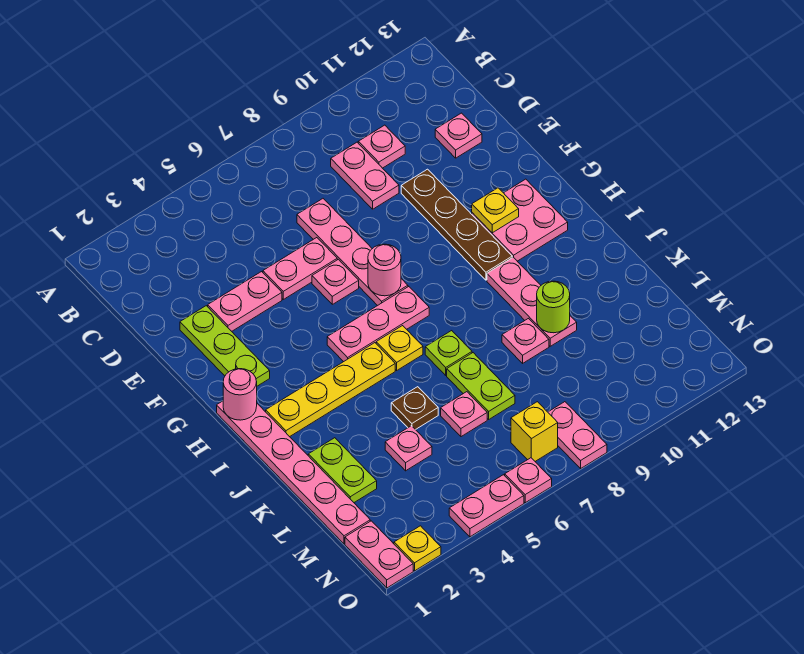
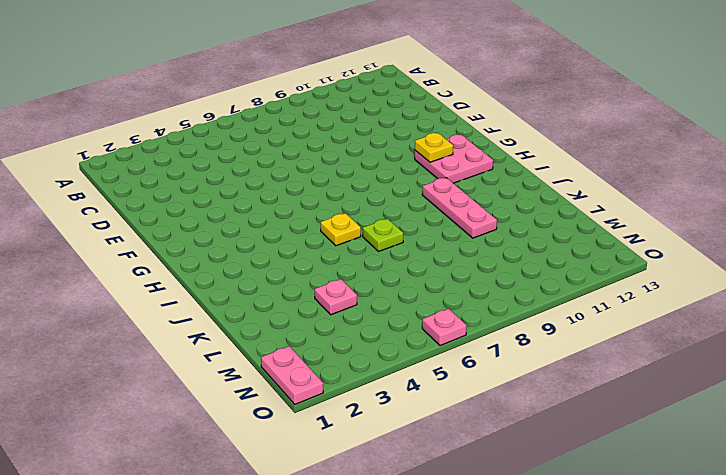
none -> pink plate C9:D9 level 1
none -> pink plate C10 level 1
none -> pink plate D7:G7 level 1
none -> pink plate D12 level 1

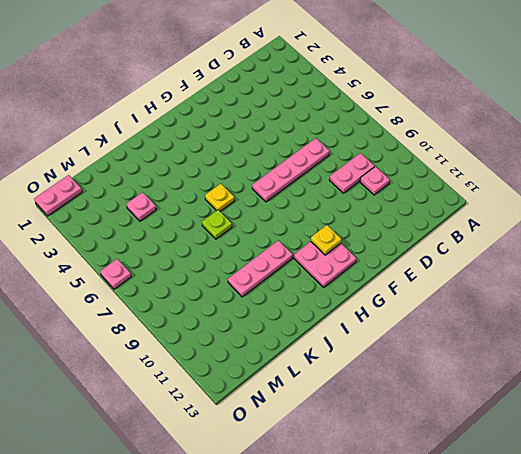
none -> pink plate D12 level 1
none -> lime plate E2:G2 level 1
none -> pink plate E3:E4 level 1
none -> pink plate E5:E6 level 1

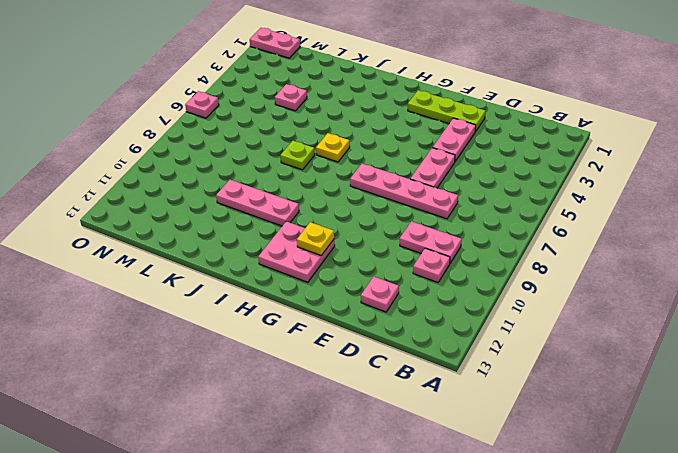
none -> brown plate E10:H10 level 1
none -> pink plate F6 level 1
none -> pink plate H1:M1 level 1
none -> pink plate H5:H7 level 1

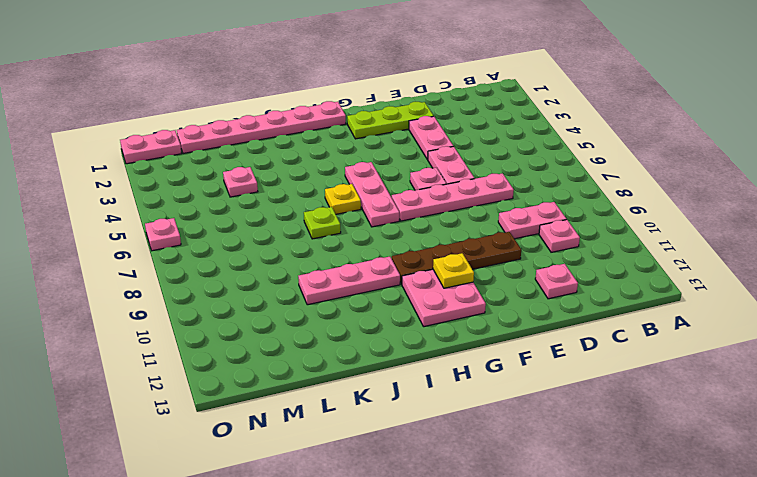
none -> yellow plate I2:I5 level 1
none -> lime plate K2:L2 level 1
none -> brown plate K5 level 1
none -> lime plate K7:L7 level 1

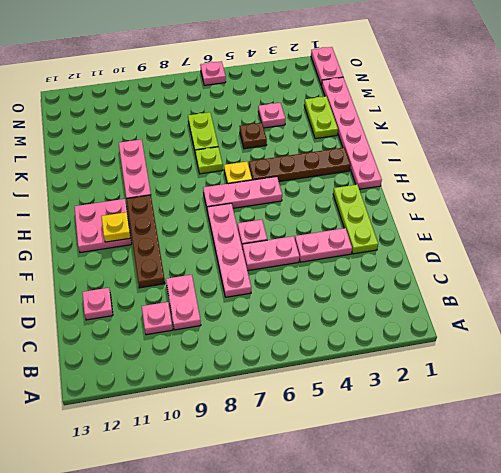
brown plate I2:I5 level 1 -> yellow plate I2:I5 level 1
none -> pink plate K9 level 1
none -> pink plate L6 level 1
none -> yellow brick N7 level 1
none -> pink plate N8:O8 level 1

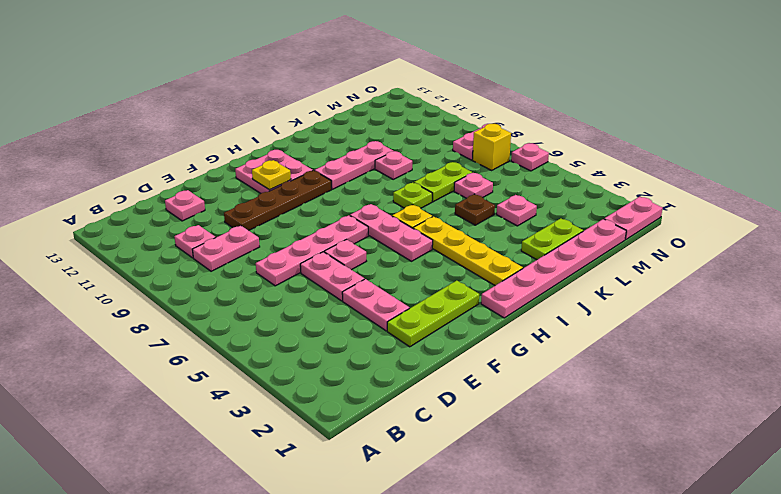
none -> yellow plate O2 level 1
none -> pink plate O4:O5 level 1
none -> pink round brick G7 level 2
none -> pink round brick H1 level 2

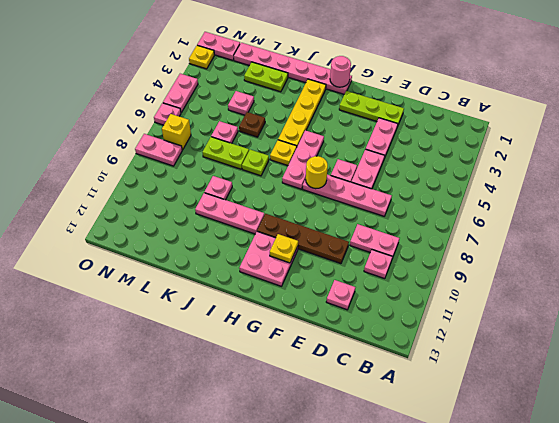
yellow round brick G7 level 2 -> pink round brick G7 level 2
none -> lime round brick K10 level 2

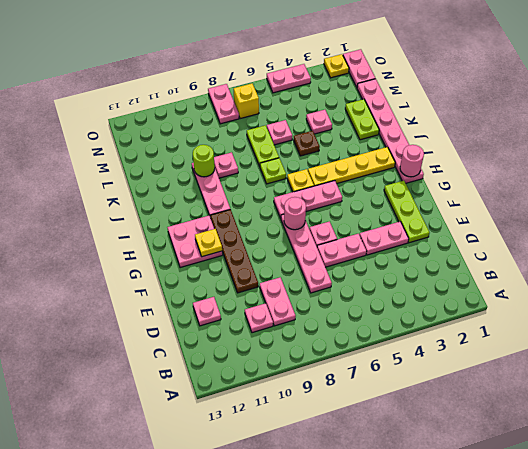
none -> pink plate O6 level 1

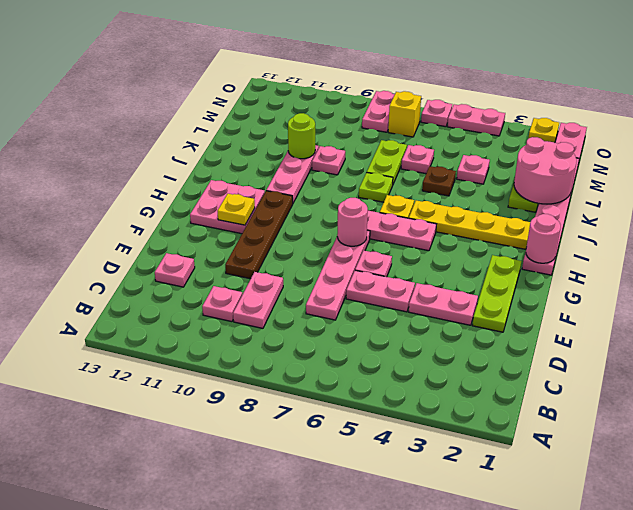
pink round brick K1:L2 level 2 -> none

